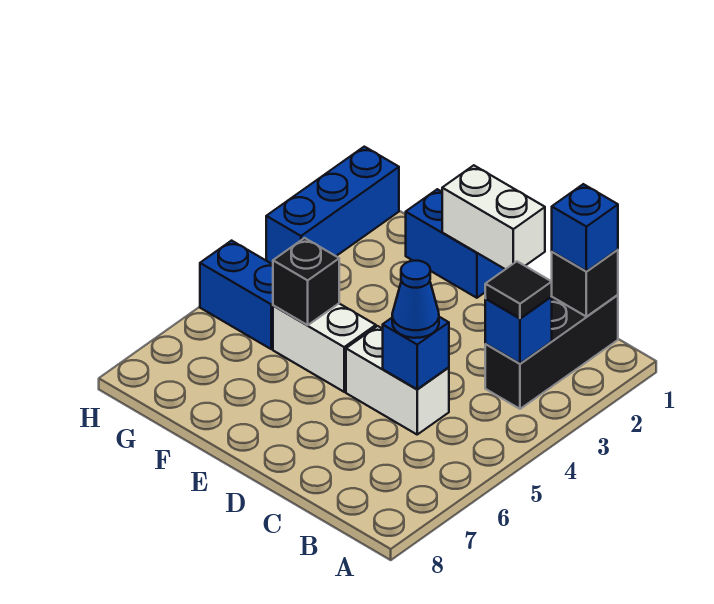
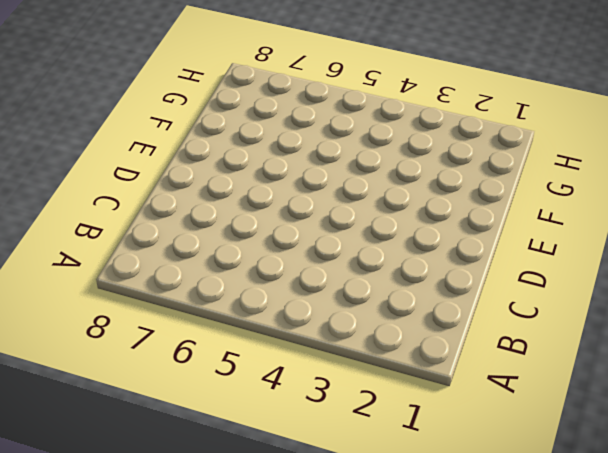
none -> black brick B1:B3 level 1
none -> white brick C5:D5 level 1
none -> blue brick E1:F1 level 1

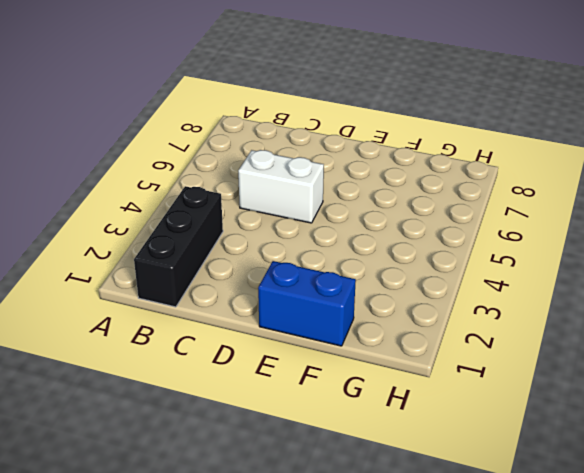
none -> white brick E5:F5 level 1
none -> blue brick G5:H5 level 1
none -> blue brick H1:H3 level 1

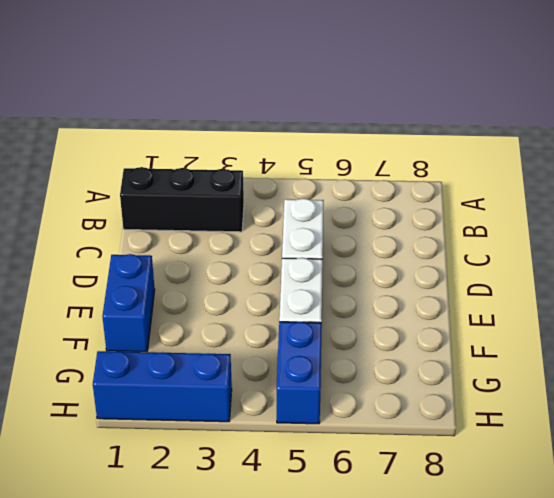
none -> black brick B1 level 2
none -> blue brick B3 level 2
none -> blue brick C5 level 2

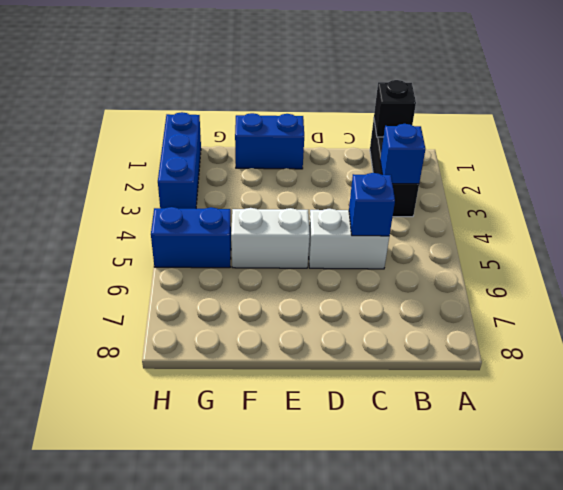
none -> white brick D1:E1 level 2
none -> black brick F5 level 2
none -> blue brick B1 level 3

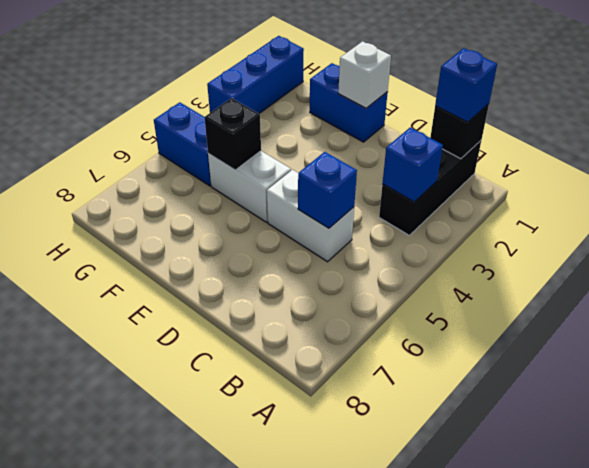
white brick E1 level 2 -> white brick D1:E1 level 2
none -> black tile B3 level 3
none -> blue cone C5 level 3

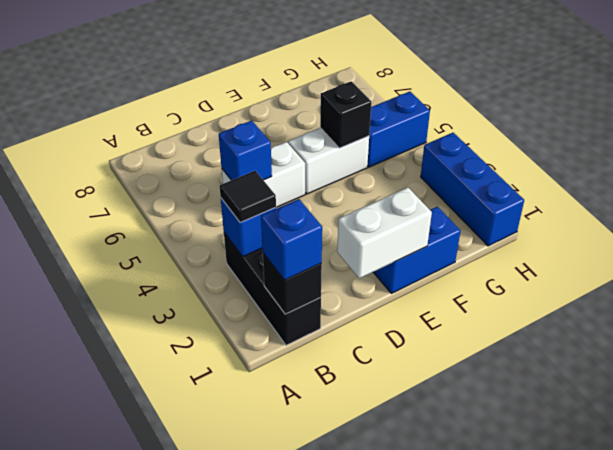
none -> blue cone C5 level 3

